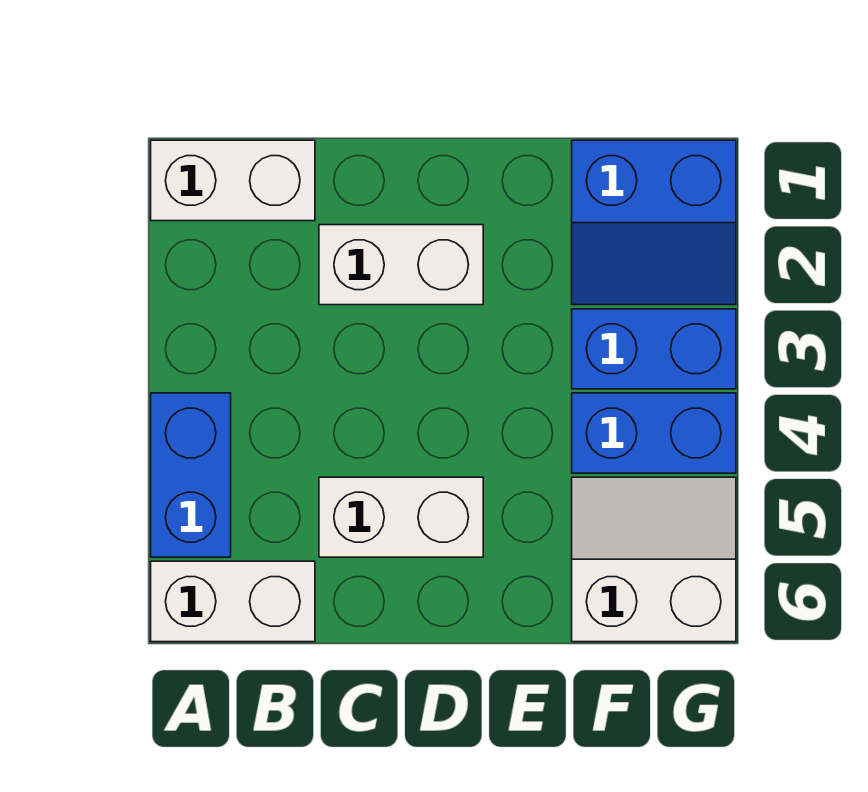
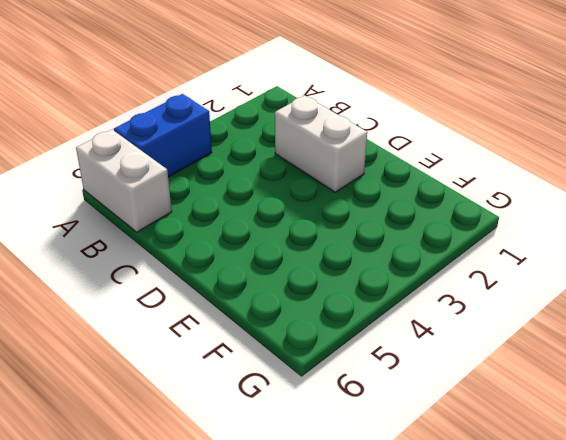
none -> white brick A1:B1 level 1
none -> white brick C5:D5 level 1

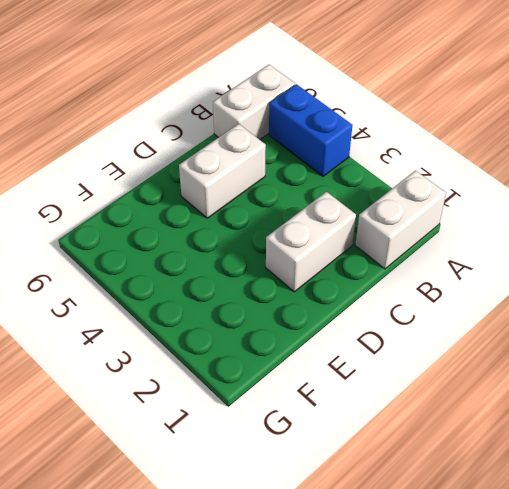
none -> blue slope F1:G2 level 1 top 1
none -> blue brick F3:G3 level 1

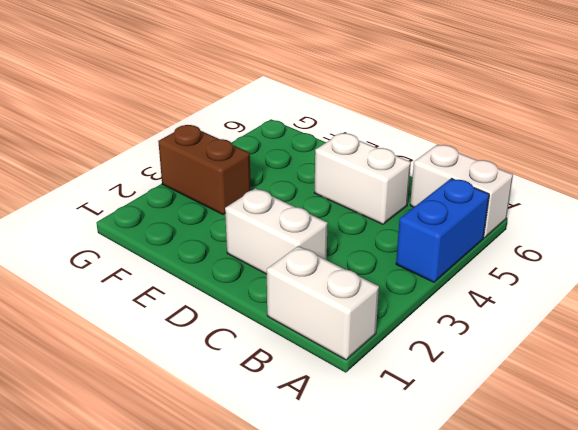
brown brick F3:G3 level 1 -> blue brick F3:G3 level 1
none -> blue slope F1:G2 level 1 top 1
none -> blue brick F4:G4 level 1

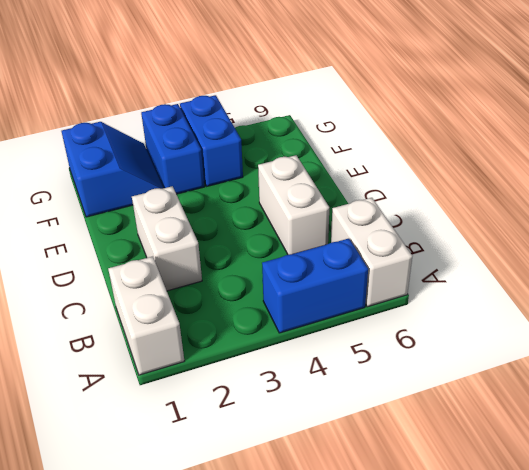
none -> white slope F5:G6 level 1 top 6

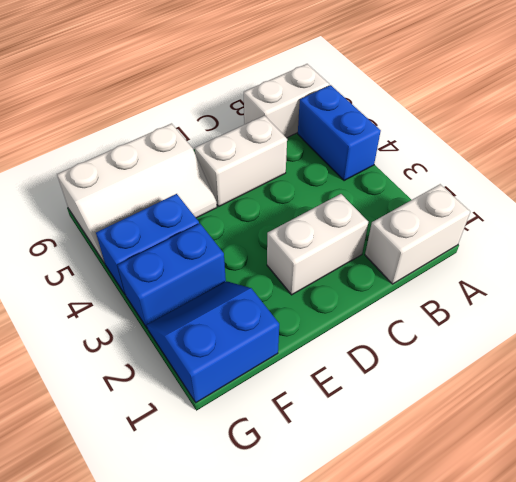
white slope E5:G6 level 1 top 6 -> white slope F5:G6 level 1 top 6

